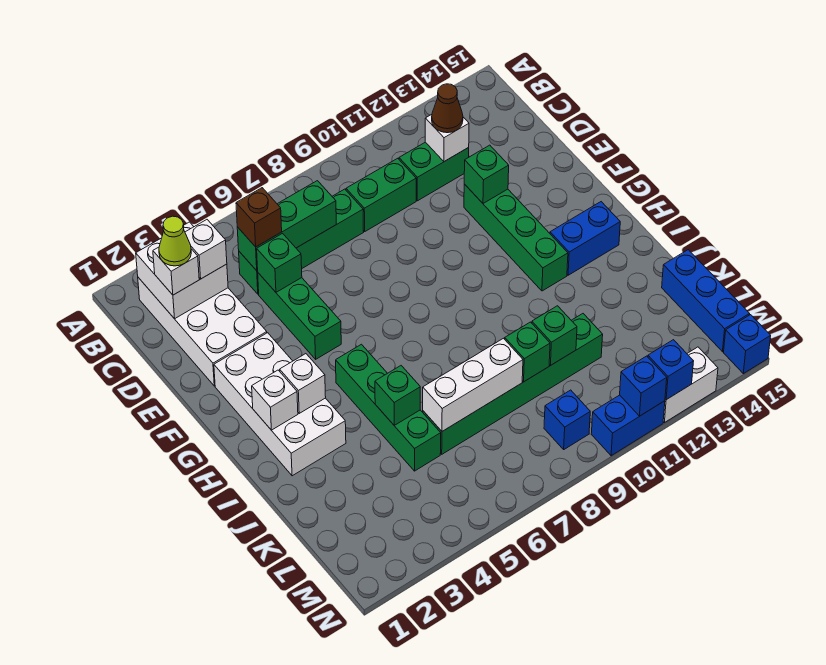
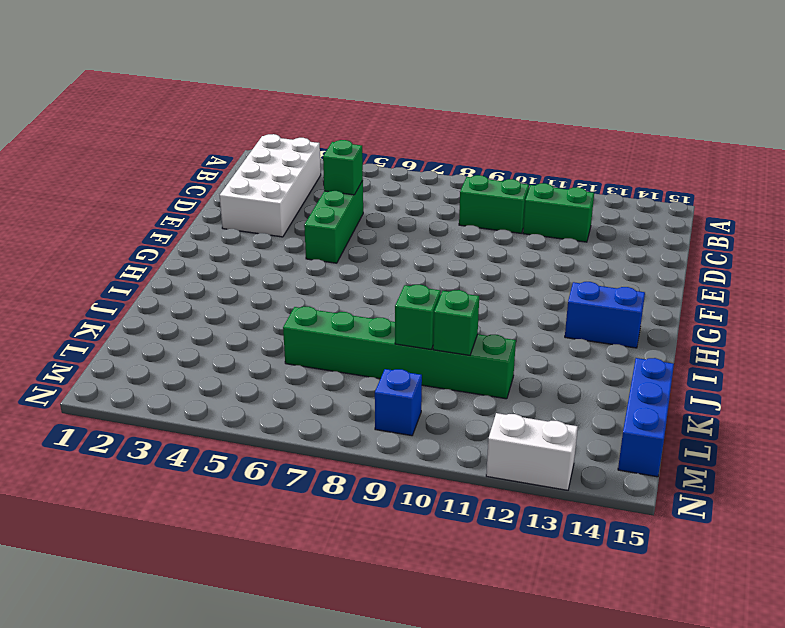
none -> green brick C5:C8 level 1
none -> green brick E12:H12 level 1
none -> white brick F2:I3 level 1
none -> green brick H5:K5 level 1

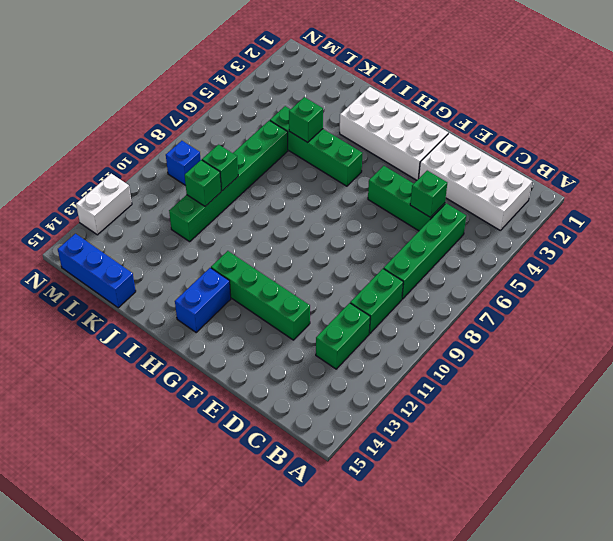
none -> blue brick N10:N11 level 1
none -> blue brick N15 level 1
none -> white brick B2:C3 level 2
none -> green brick C5:C7 level 2

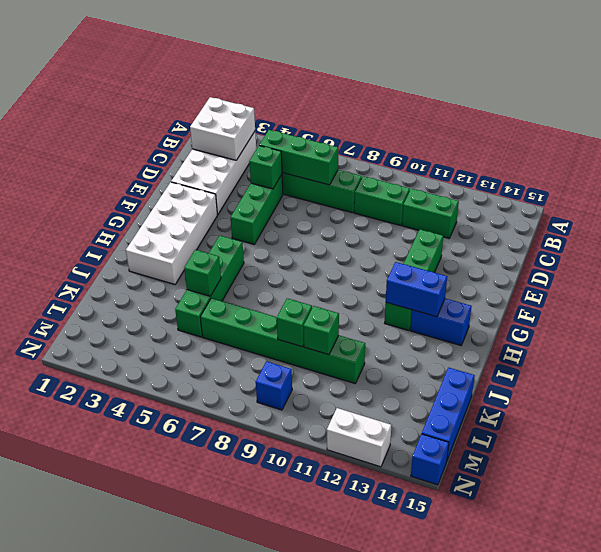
blue brick H12:H13 level 2 -> blue brick N10:N11 level 1
none -> white brick C12 level 2
none -> green brick E12 level 2
none -> white brick H2 level 2
none -> white brick H3 level 2

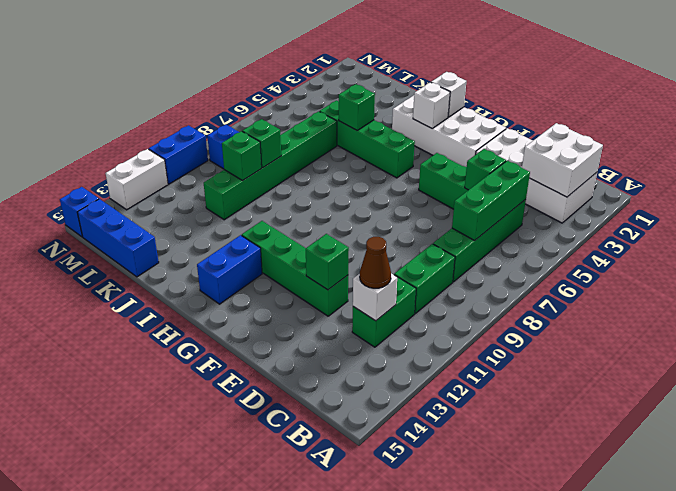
none -> white brick K6:K8 level 2
none -> blue brick N11 level 2
none -> blue brick N12 level 2
none -> white brick C2 level 3

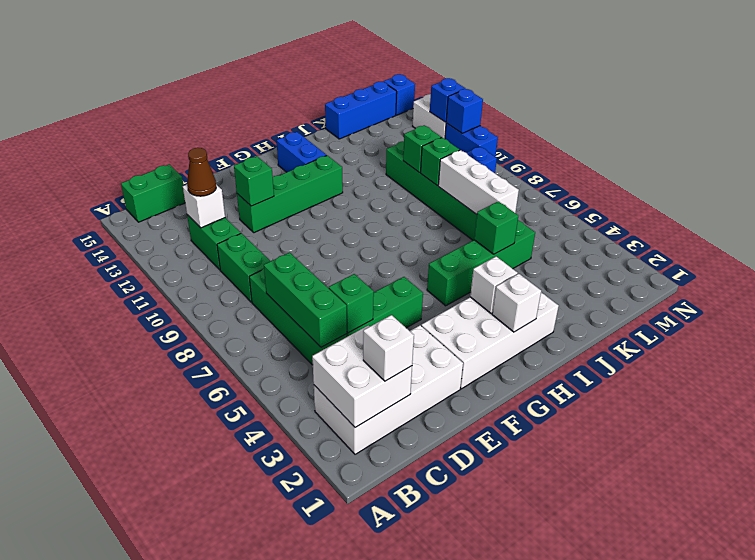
green brick B15:C15 level 1 -> none
none -> white brick C3 level 3
none -> brown brick C5 level 3
none -> lime cone C2 level 4

